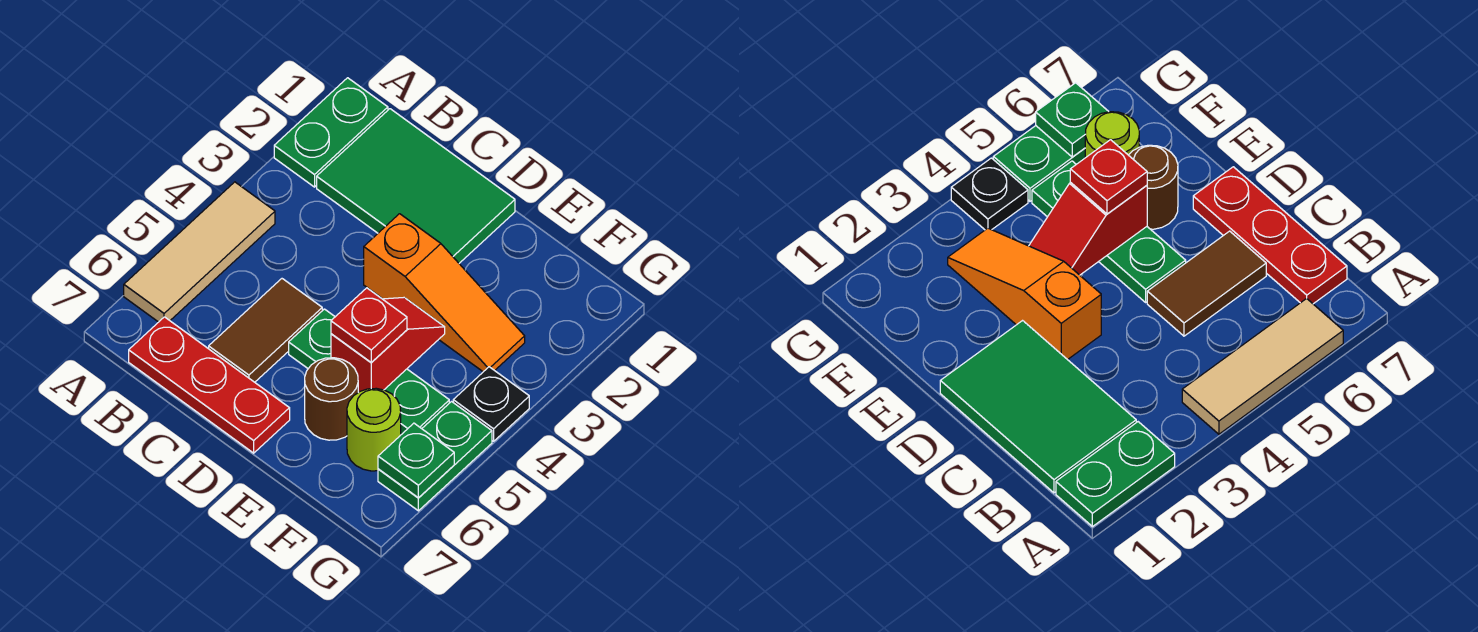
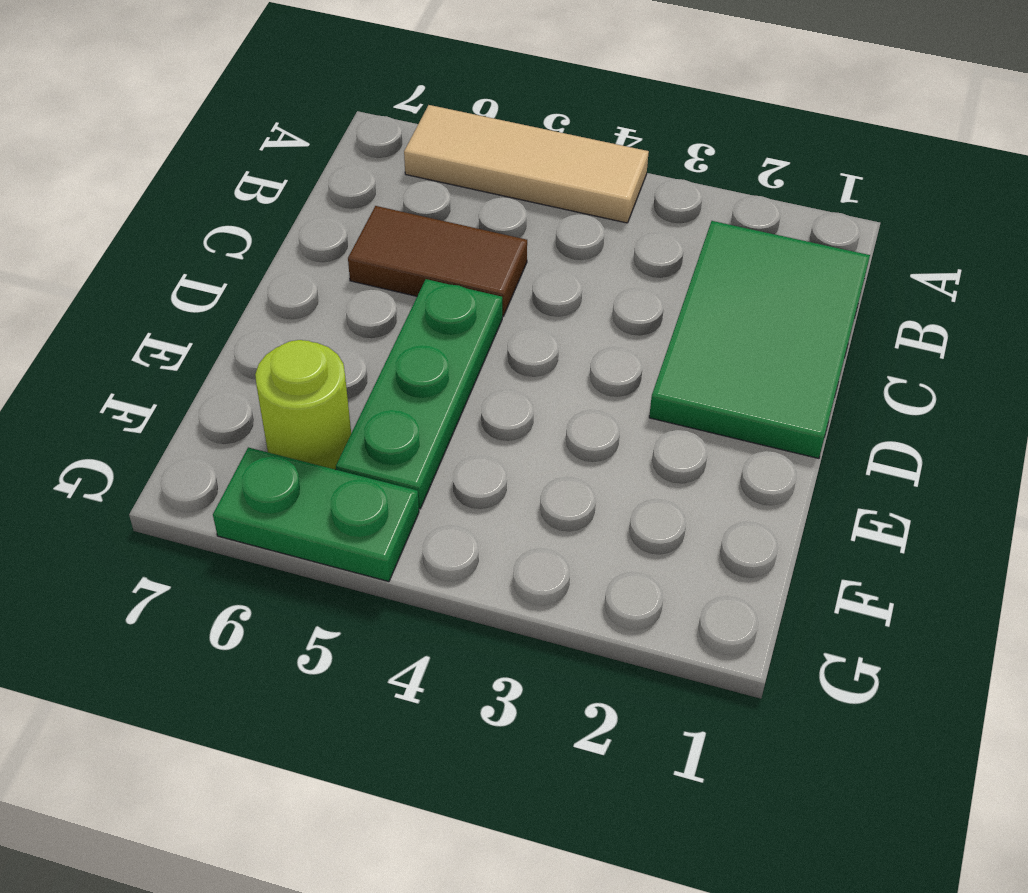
none -> green plate A1:A2 level 1
none -> red plate B7:D7 level 1
none -> orange slope D3:F3 level 1 top D

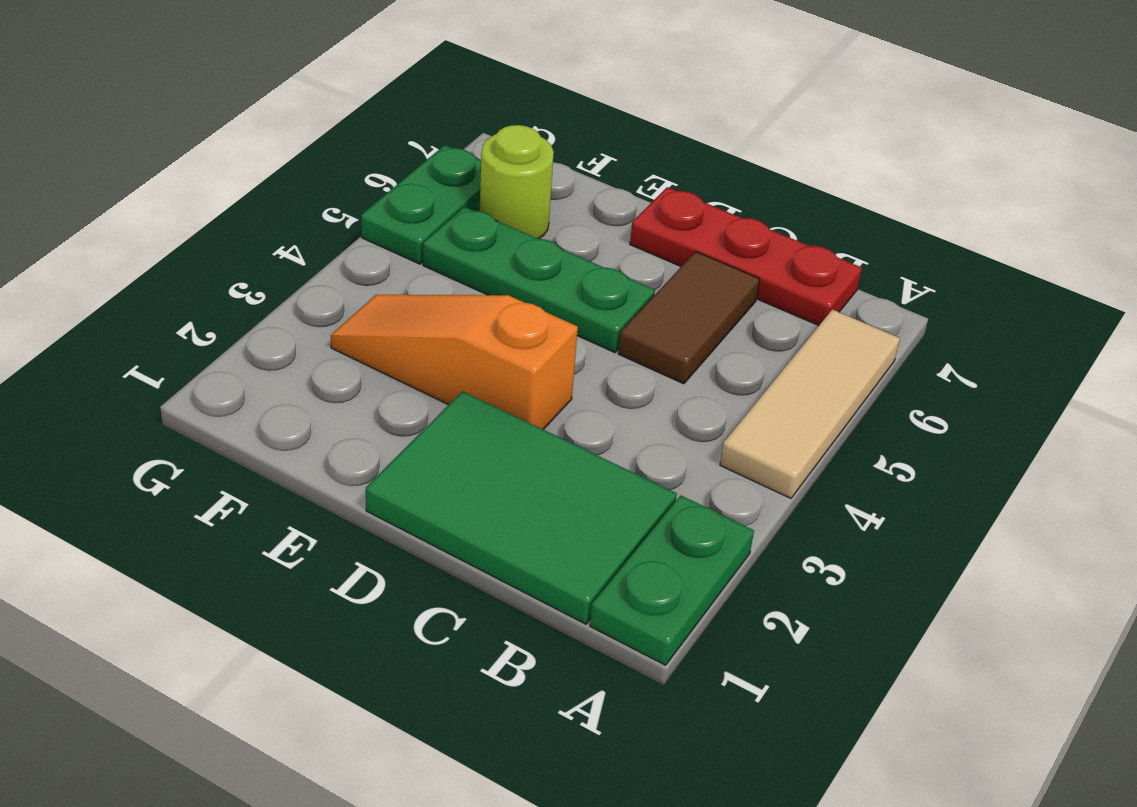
none -> brown round brick E6 level 1
none -> black plate G4 level 1
none -> red slope E4:E5 level 2 top 5

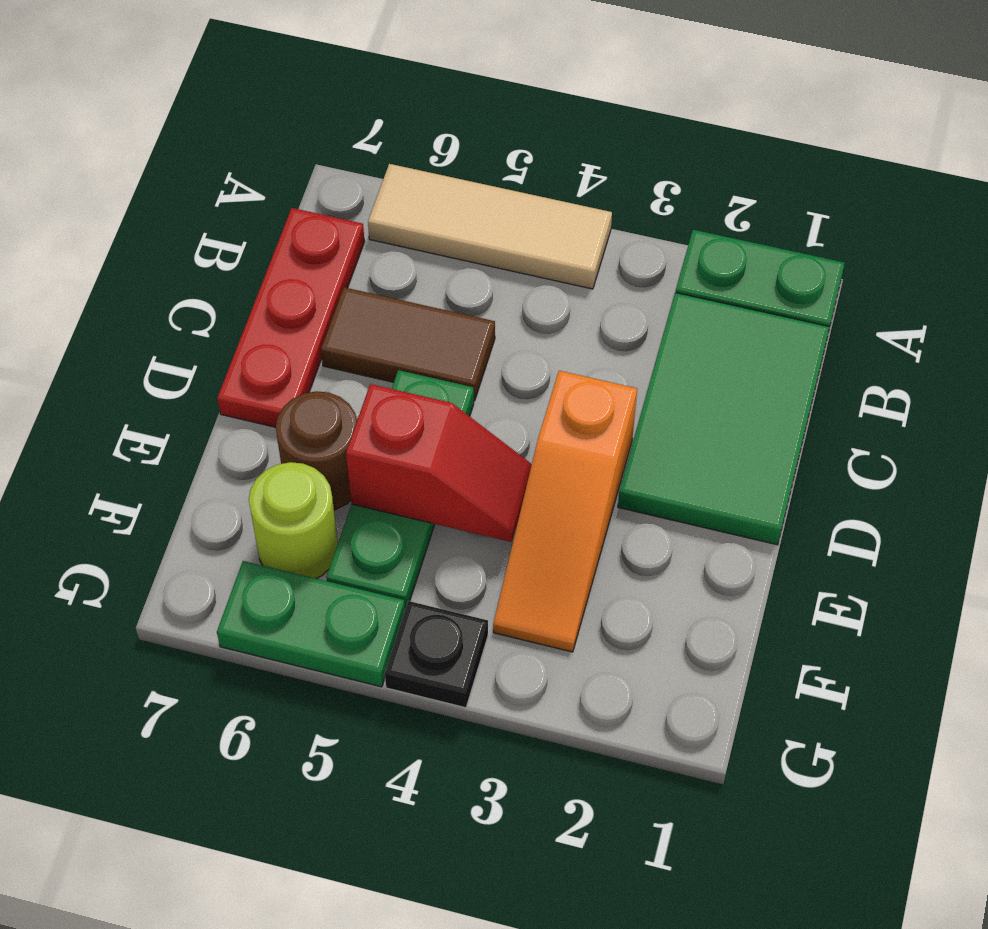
none -> green plate G6 level 2
none -> red plate E5 level 3

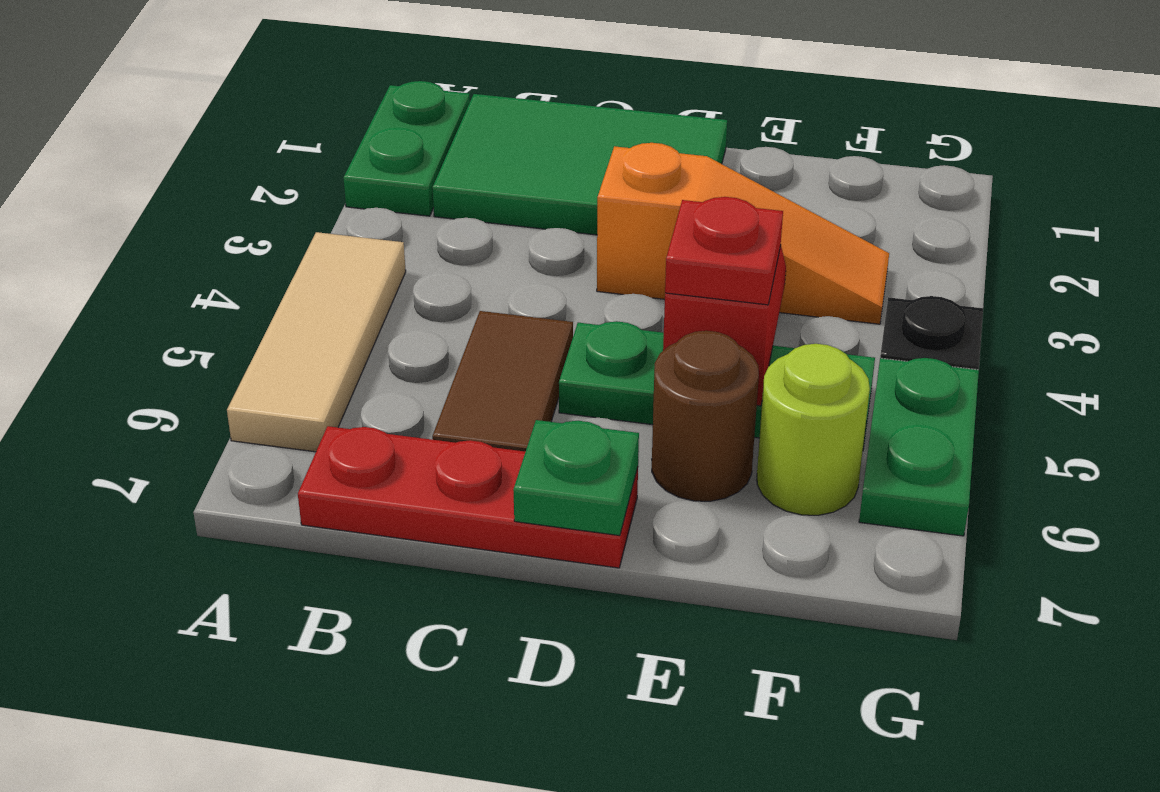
green plate D7 level 2 -> green plate G6 level 2

